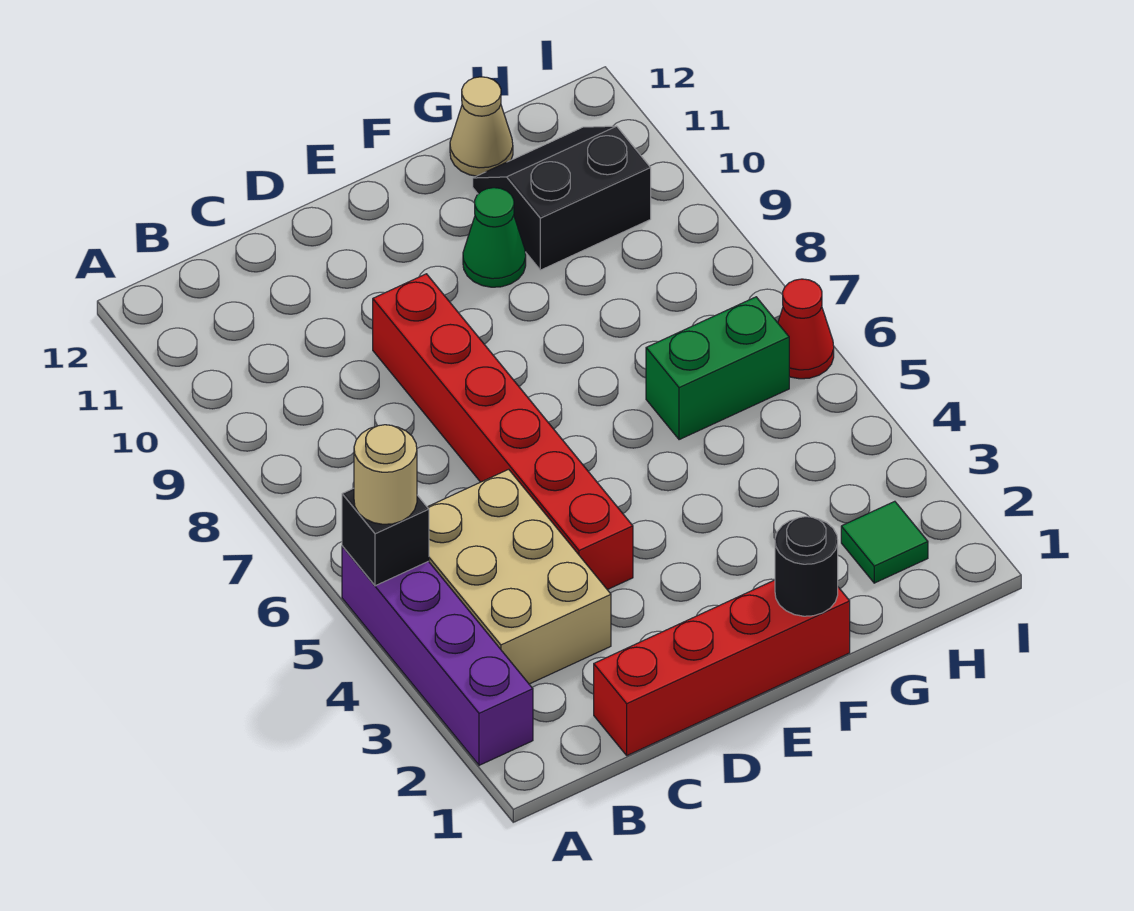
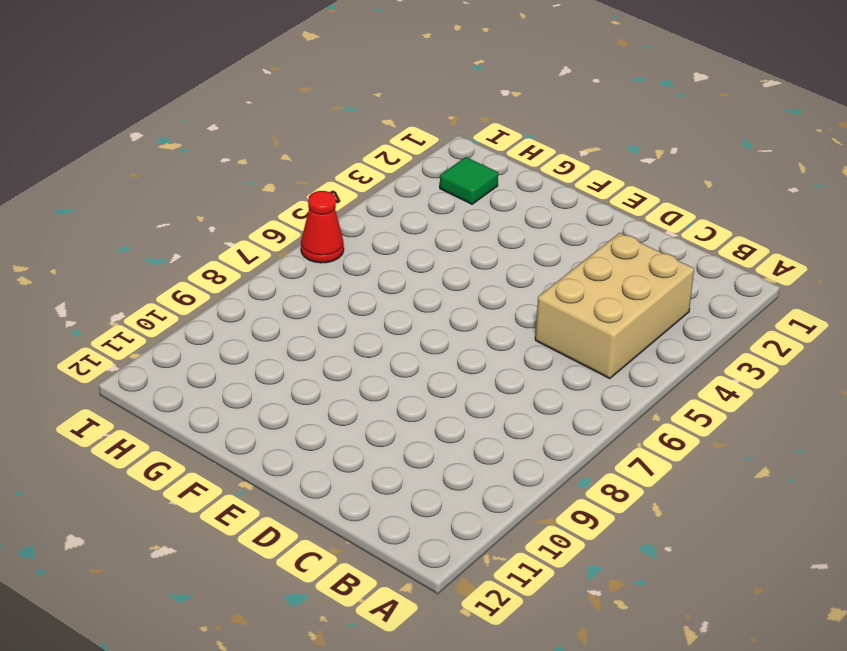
none -> purple brick A2:A5 level 1
none -> red brick C1:F1 level 1
none -> red brick D4:D9 level 1

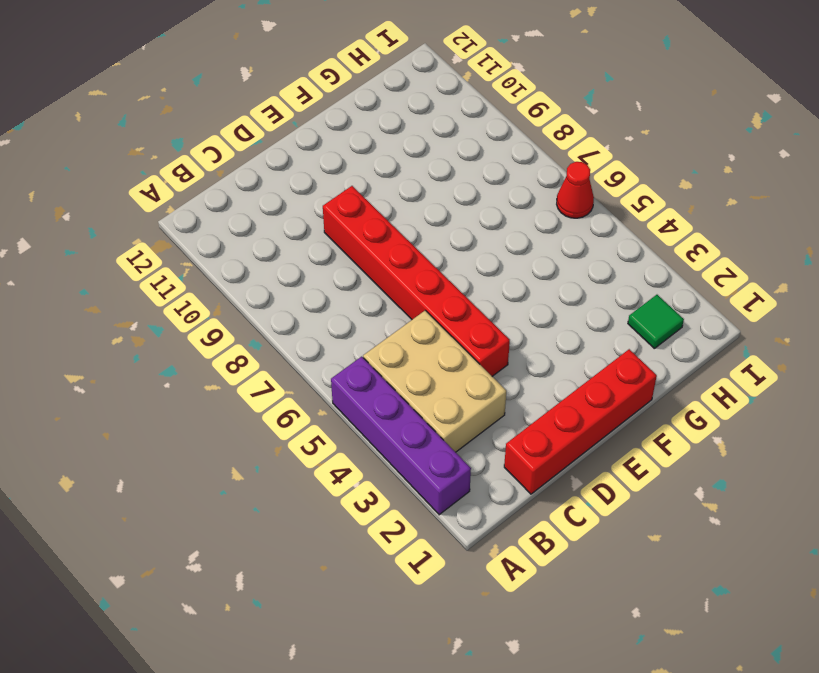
none -> green cone F10 level 1
none -> green brick G6:H6 level 1
none -> black slope G10:H11 level 1 top 10

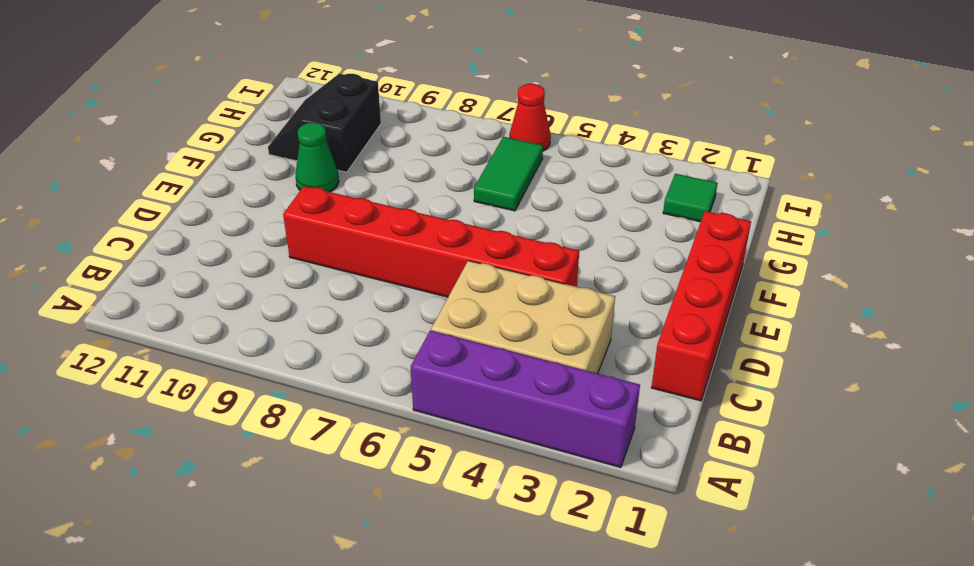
green tile G6:H6 level 1 -> green brick G6:H6 level 1
none -> tan cone G12 level 1
none -> black brick A5 level 2
none -> black round brick F1 level 2

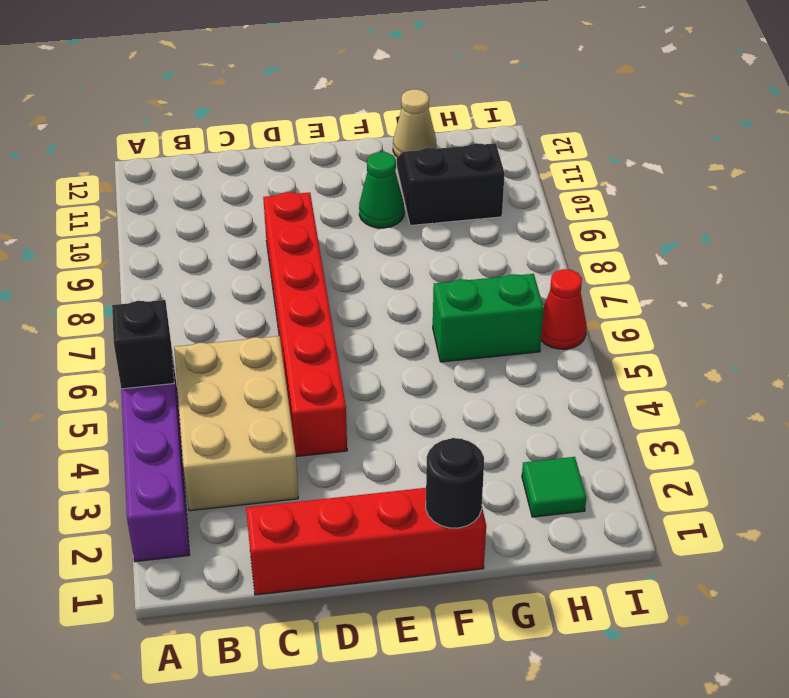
none -> tan round brick A5 level 3

